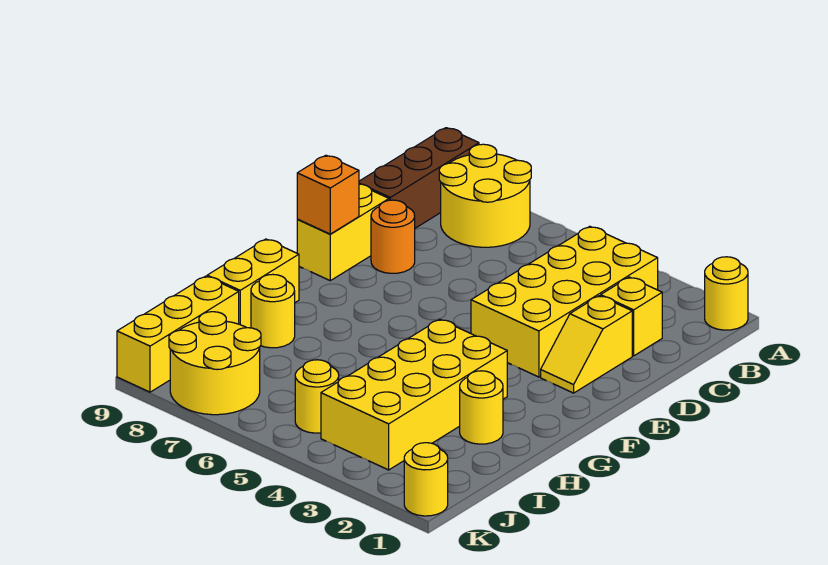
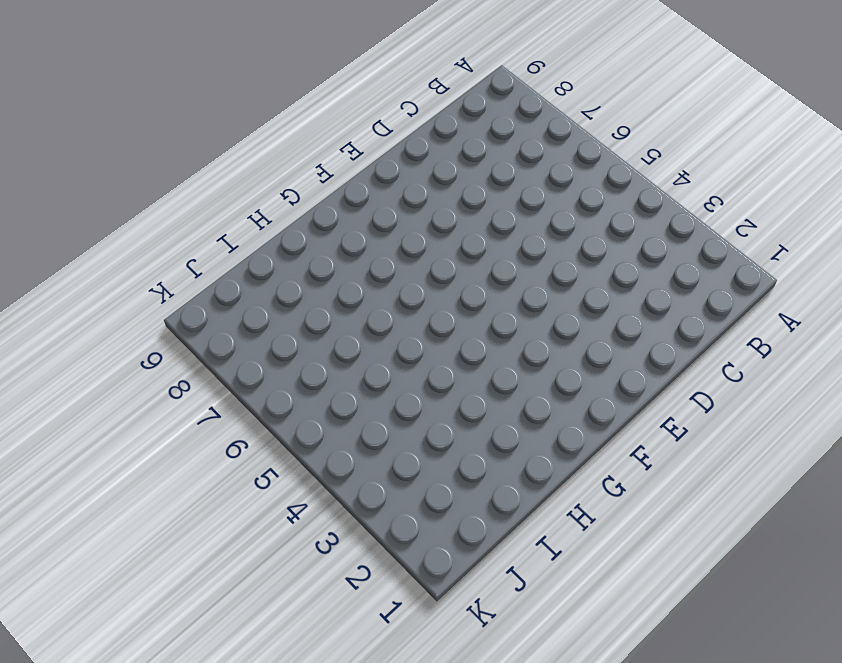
none -> yellow round brick A1 level 1
none -> yellow round brick A7:B8 level 1
none -> brown brick A9:C9 level 1

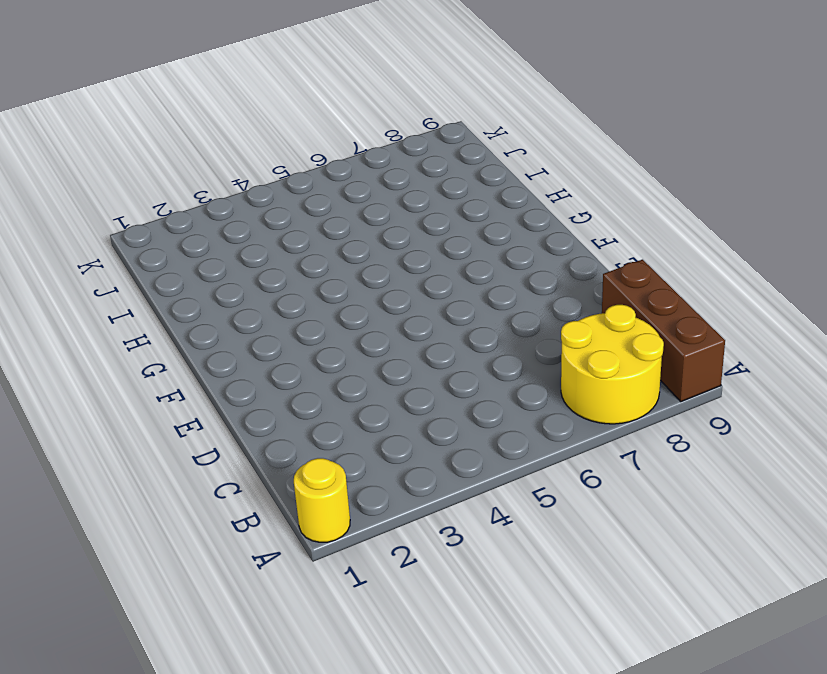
none -> yellow brick B3:E4 level 1
none -> yellow brick C2 level 1
none -> yellow slope D2:E2 level 1 top D

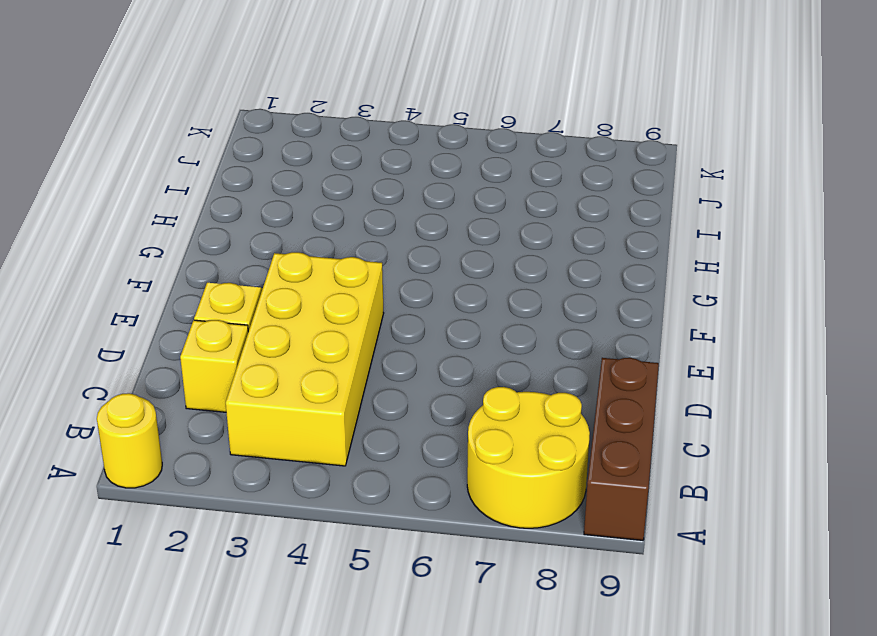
none -> orange round brick D8 level 1
none -> yellow brick D9:E9 level 1
none -> yellow brick G3:J4 level 1

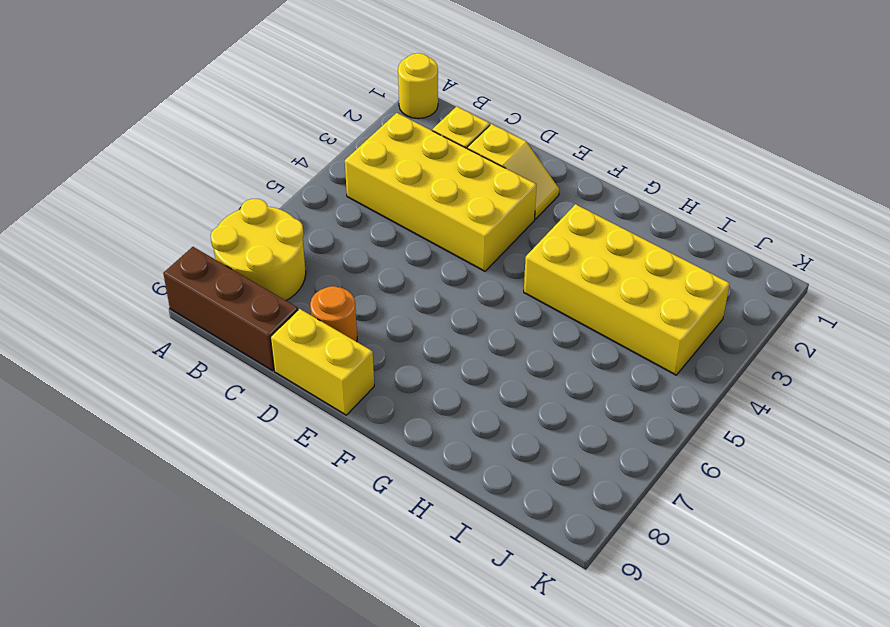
none -> yellow brick G9:H9 level 1
none -> yellow round brick H2 level 1
none -> yellow round brick H8 level 1

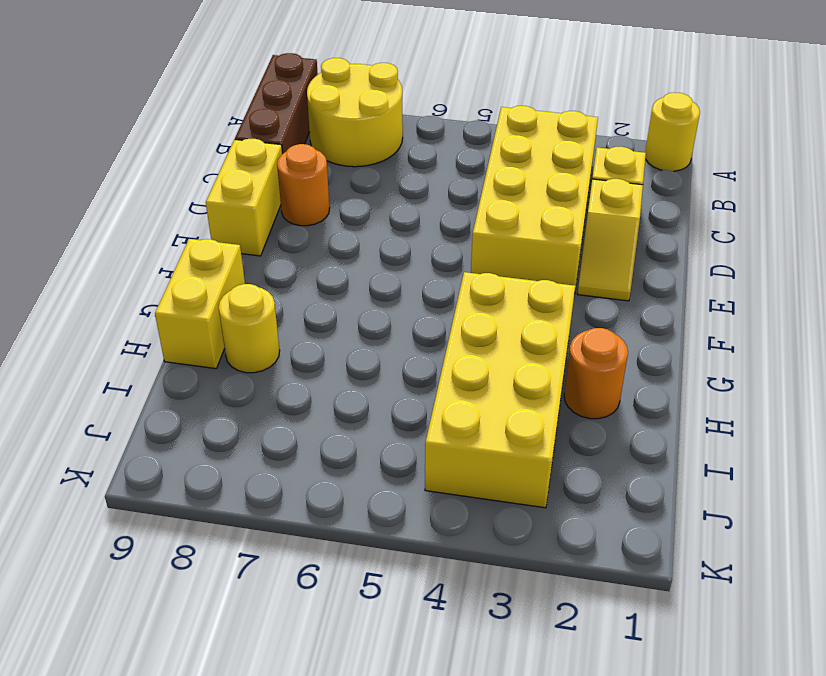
orange round brick H2 level 1 -> yellow round brick H2 level 1
none -> yellow brick I9:K9 level 1
none -> yellow round brick J5 level 1
none -> yellow round brick J7:K8 level 1

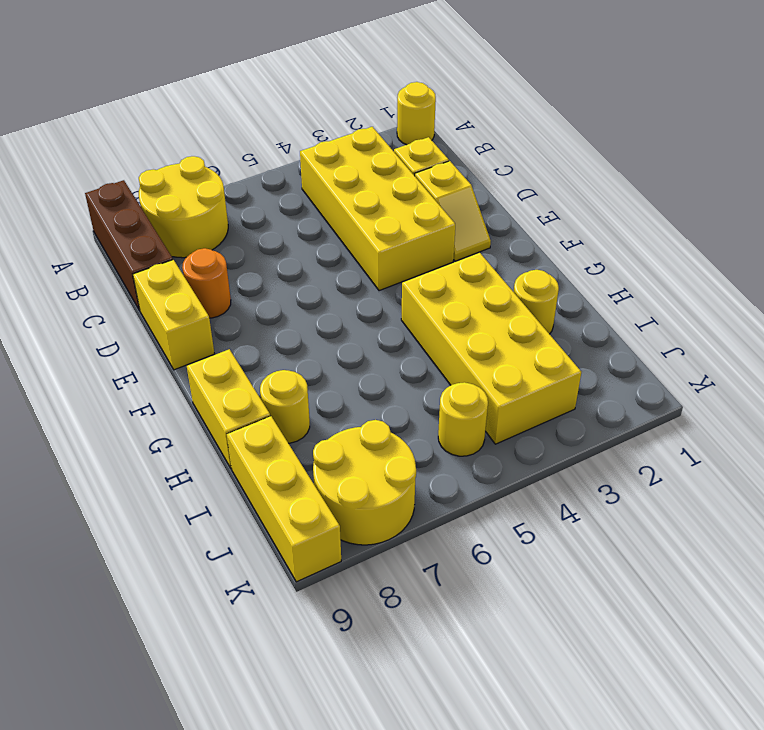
none -> yellow round brick K1 level 1
none -> orange brick E9 level 2

